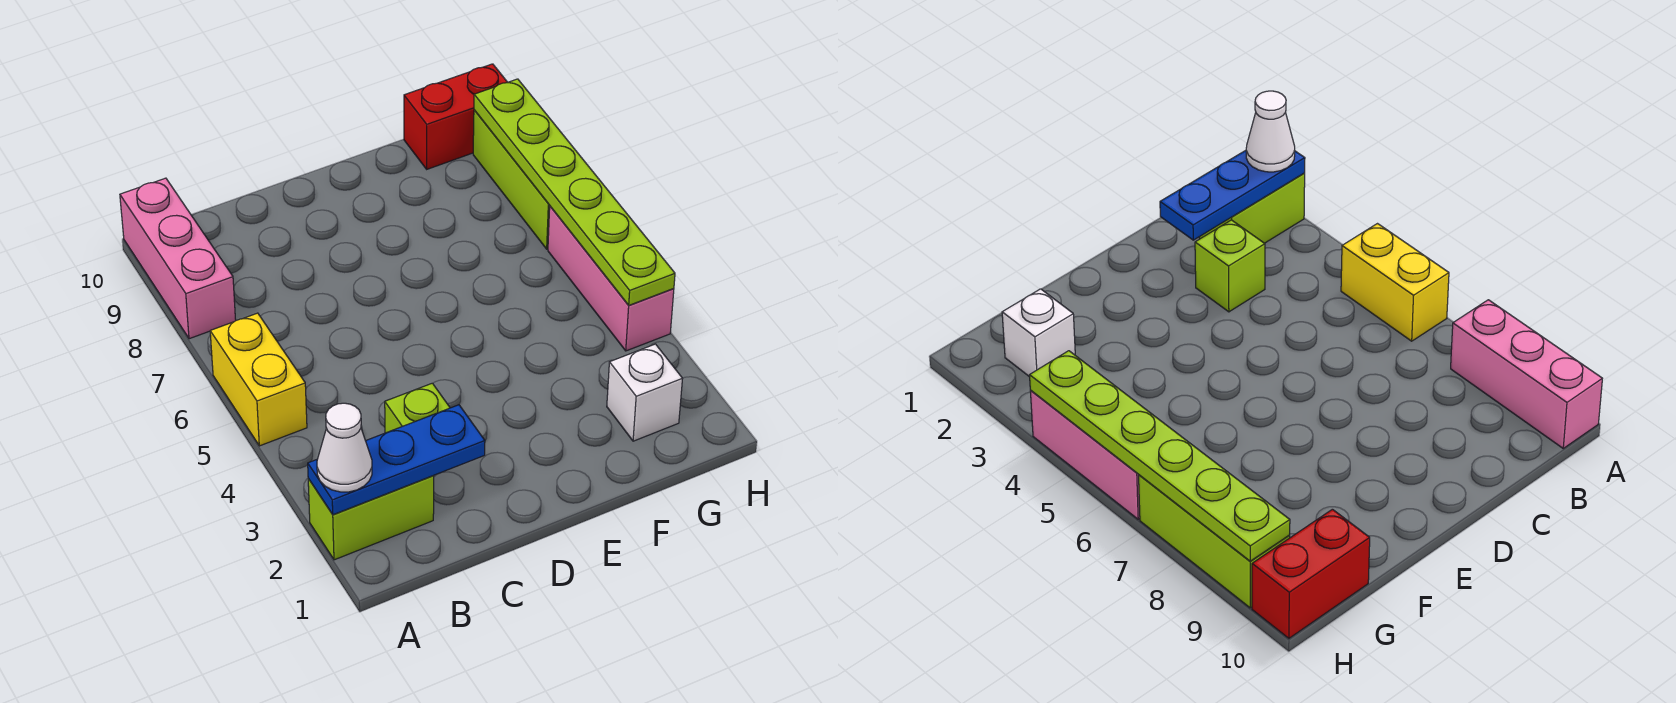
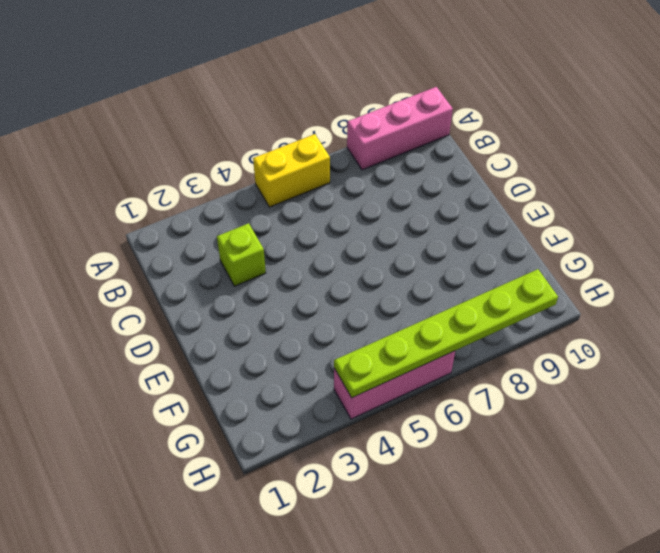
none -> lime brick A2:B2 level 1
none -> white brick G2 level 1

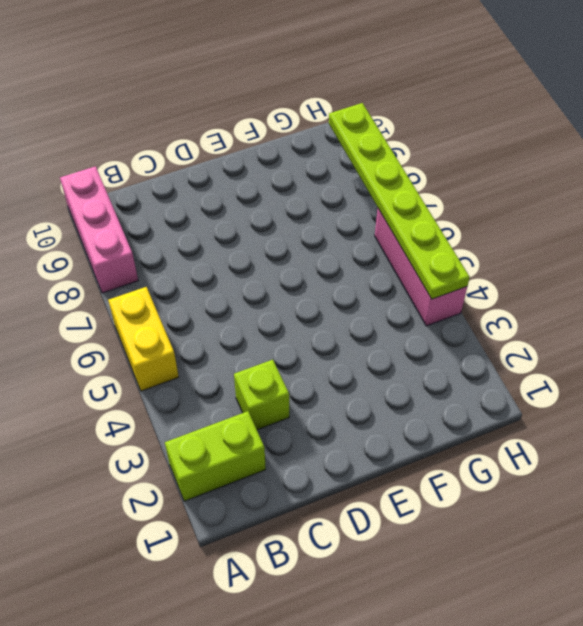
none -> white brick G2 level 1
none -> red brick G10:H10 level 1

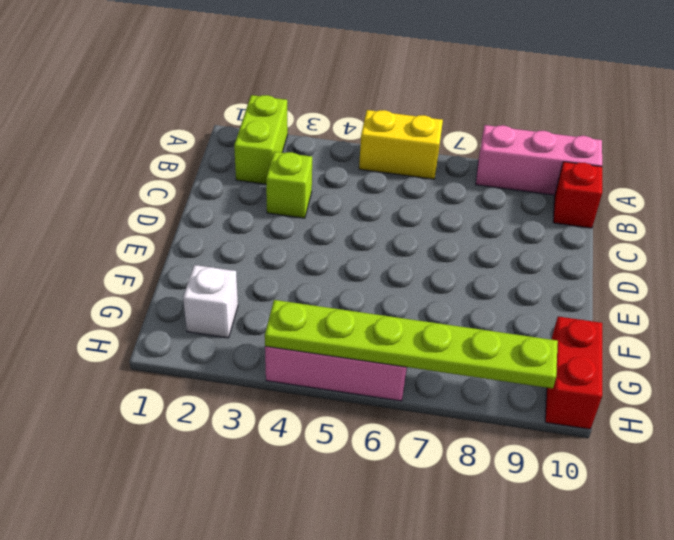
red brick B10 level 1 -> none
none -> lime brick H7:H9 level 1
none -> blue plate A2:C2 level 2

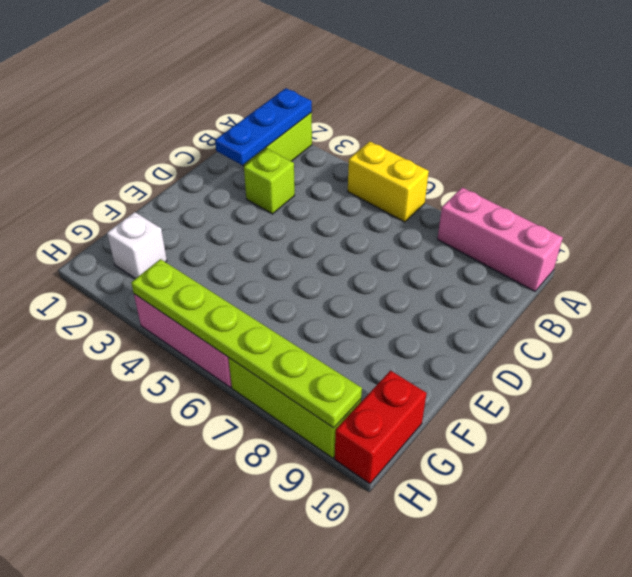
none -> white cone A2 level 3

